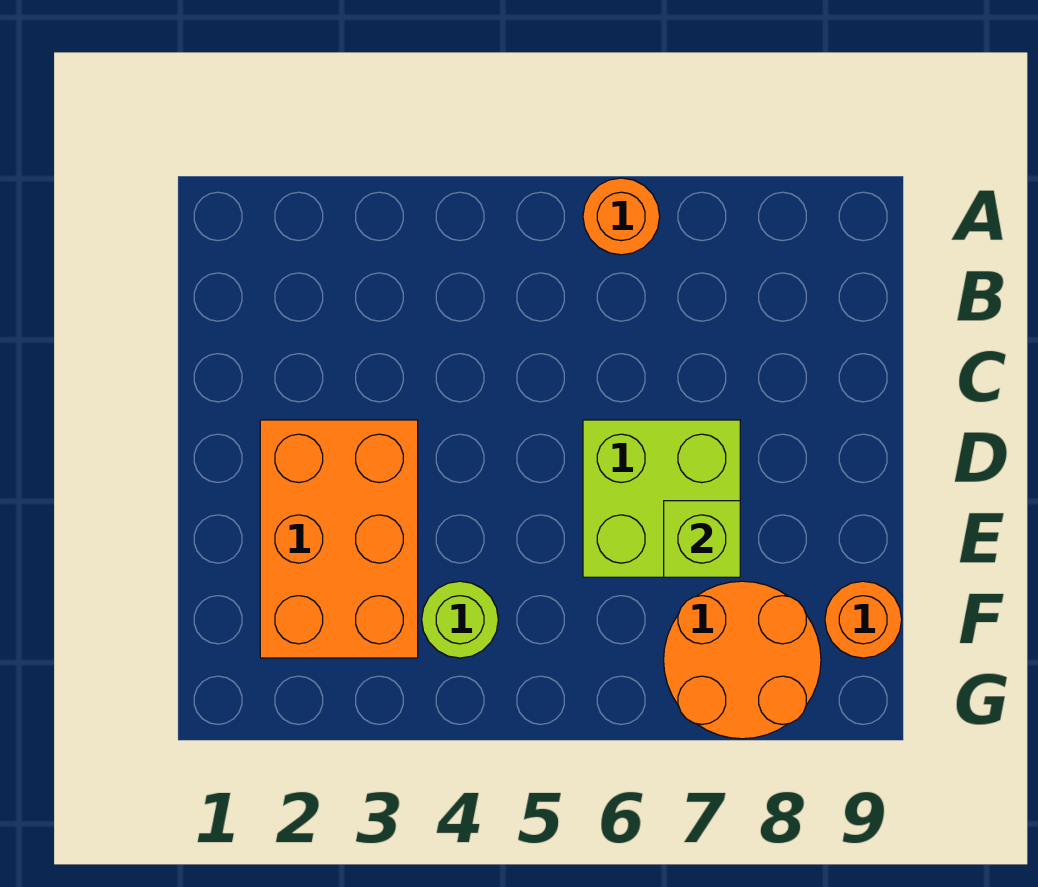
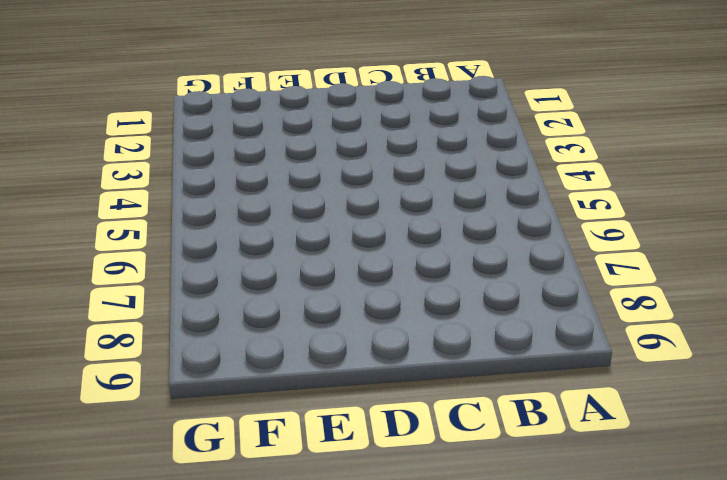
none -> orange round brick A6 level 1
none -> orange brick D2:F3 level 1

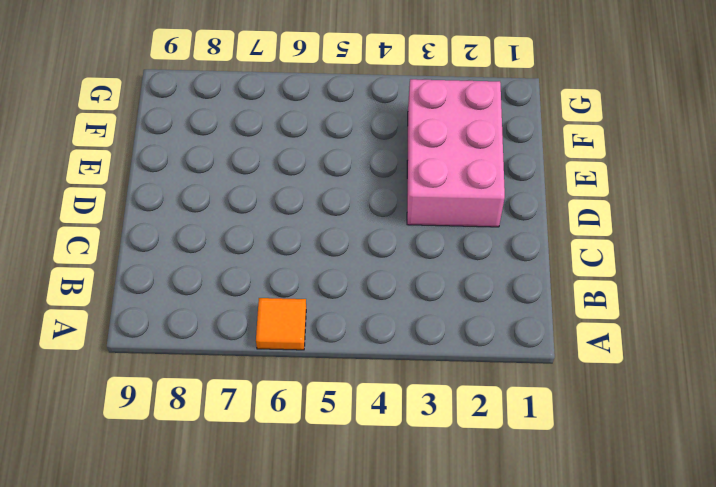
orange tile A6 level 1 -> orange round brick A6 level 1
pink brick D2:F3 level 1 -> orange brick D2:F3 level 1
none -> lime brick D6:E7 level 1
none -> lime round brick F4 level 1

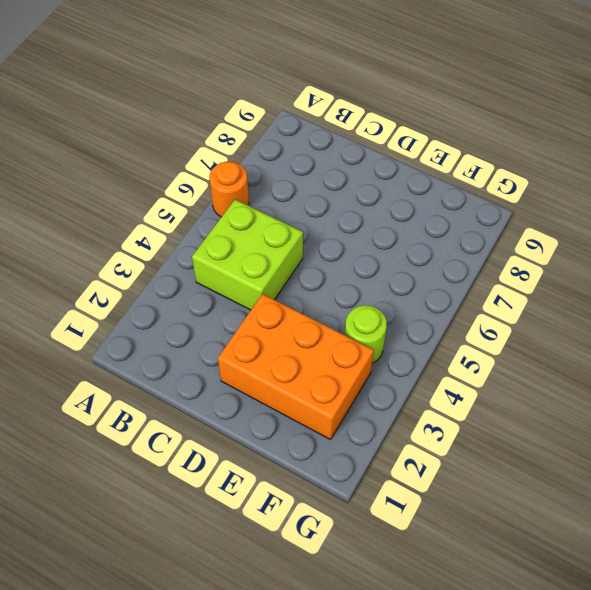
lime brick B4:C5 level 1 -> lime brick D6:E7 level 1
none -> orange round brick F7:G8 level 1
none -> orange round brick F9 level 1

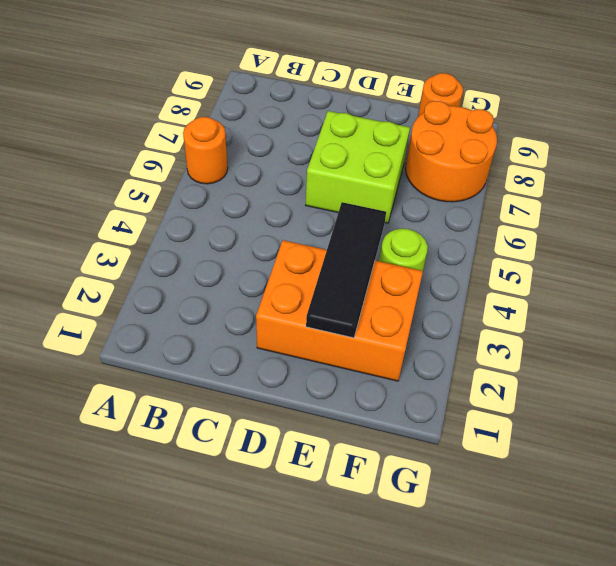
black tile E2:E4 level 2 -> none
none -> lime brick E7 level 2

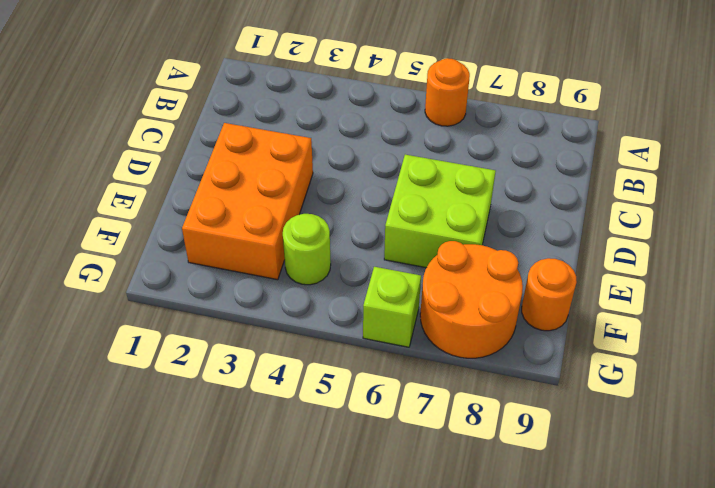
lime brick G6 level 1 -> lime brick E7 level 2

